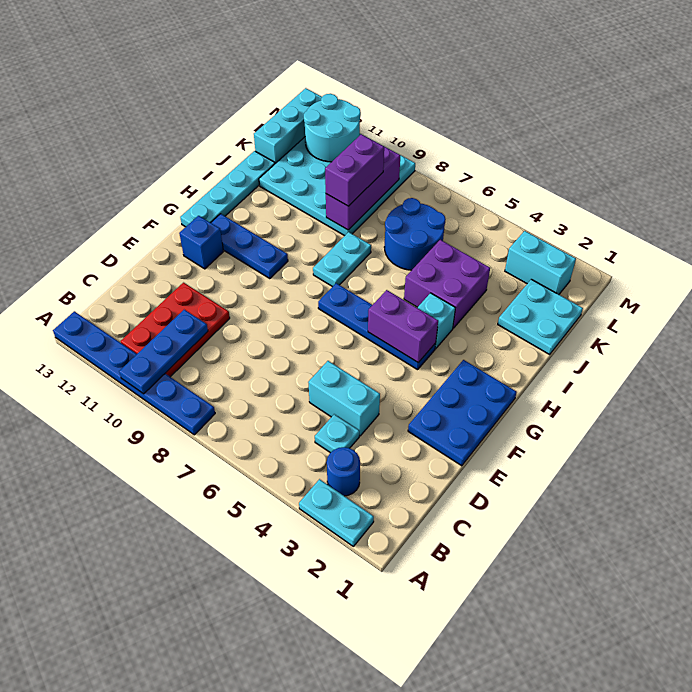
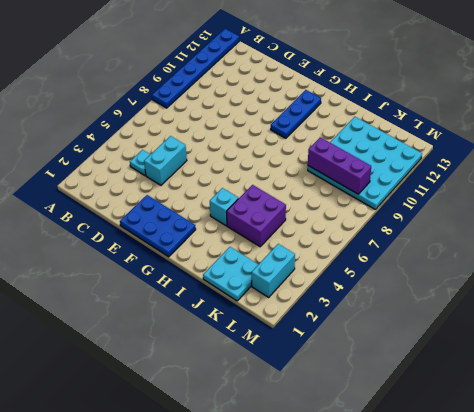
none -> cyan plate A2:A3 level 1
none -> blue round brick B3 level 1
none -> red plate B10:D11 level 1

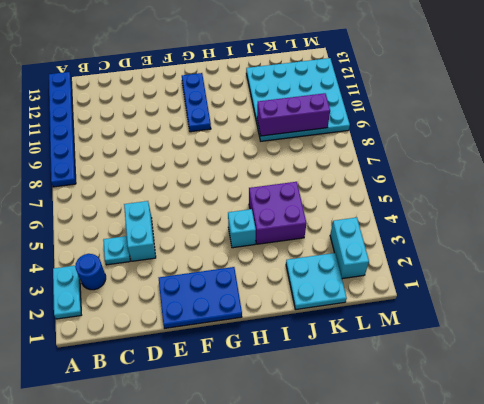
none -> red plate B10:D11 level 1
none -> blue brick F12 level 1
none -> blue plate G4:G7 level 1

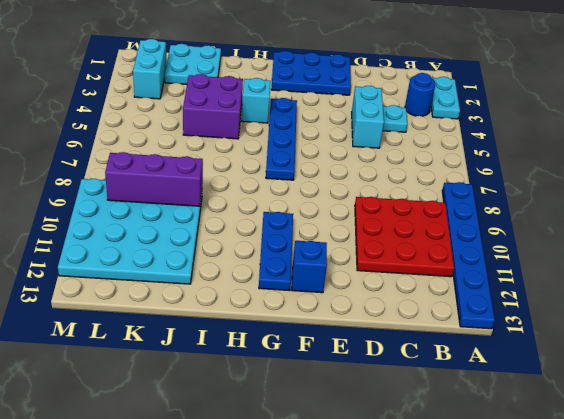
red plate B9:D11 level 1 -> red plate B10:D11 level 1
none -> cyan plate G13:J13 level 1
none -> cyan plate H8:I8 level 1
none -> blue round brick J6:K7 level 1

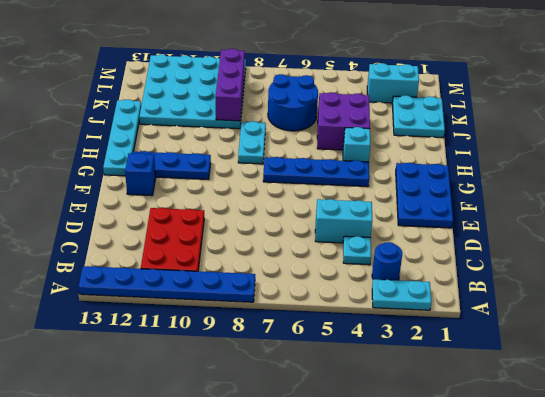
none -> cyan brick K13:M13 level 1
none -> blue plate A10:C10 level 2
none -> purple brick G4:G5 level 2

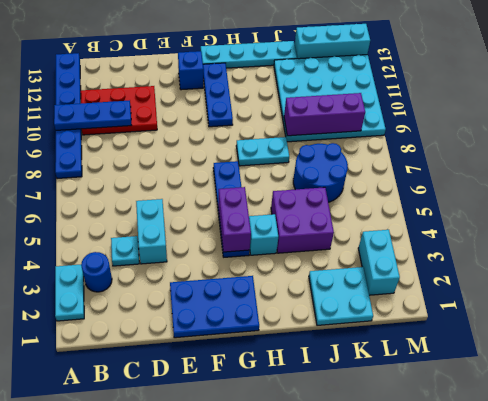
none -> cyan round brick L11:M12 level 2
none -> purple brick J9:K9 level 3

